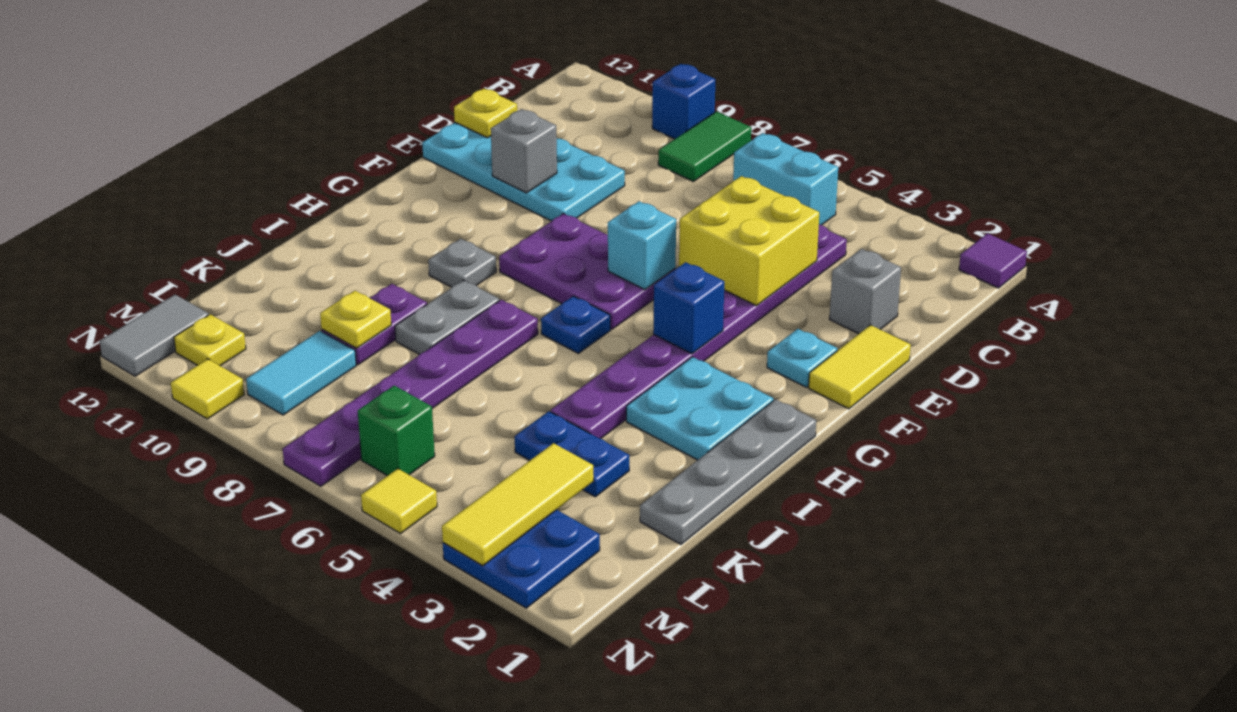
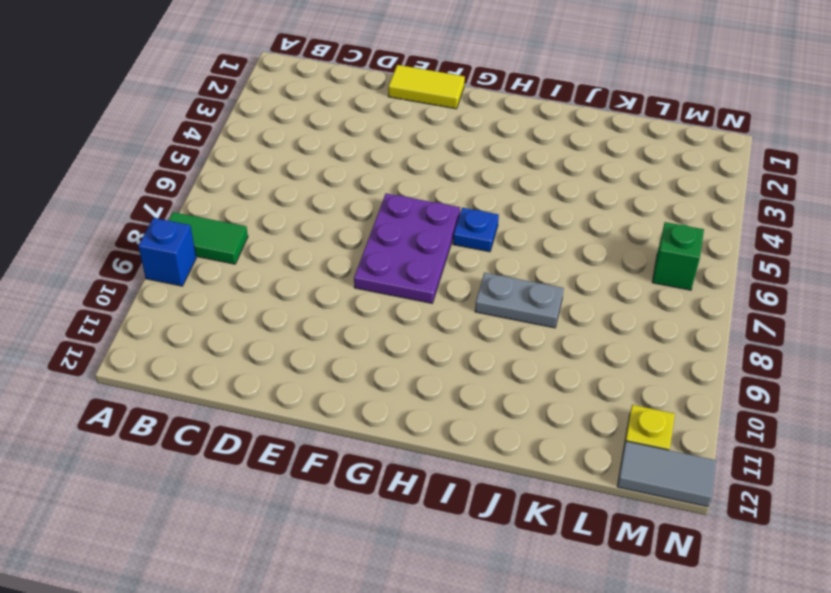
none -> purple tile A1 level 1
none -> cyan brick B5:B6 level 1
none -> purple plate C4:J4 level 1
none -> grey brick D2 level 1

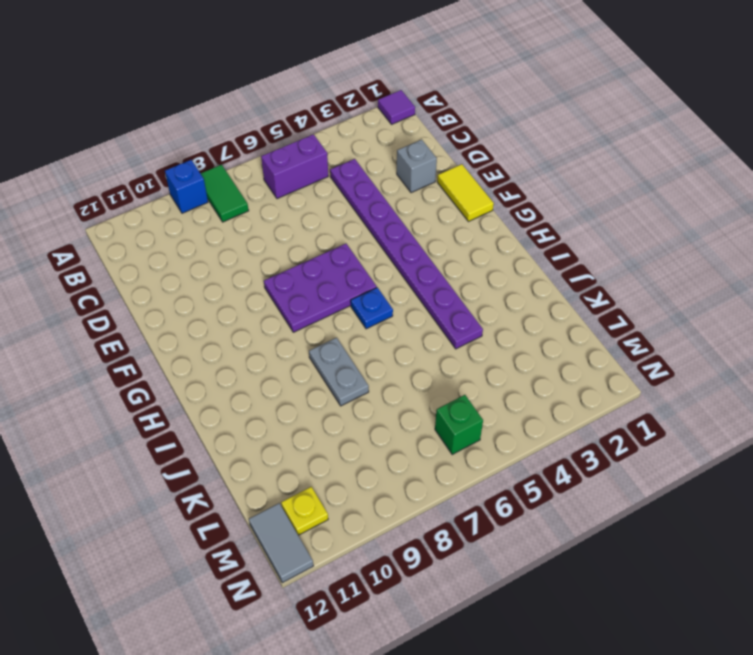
purple brick B5:B6 level 1 -> cyan brick B5:B6 level 1
none -> cyan plate D9:E12 level 1
none -> cyan plate F2 level 1
none -> grey plate H1:K1 level 1
none -> cyan plate H2:I3 level 1

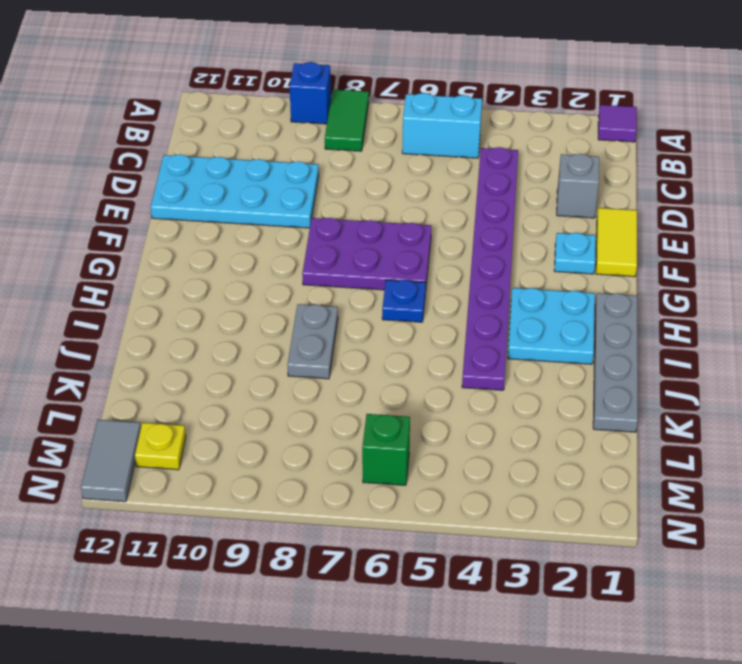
none -> grey plate H9 level 1
none -> purple plate I7:N7 level 1
none -> purple plate J9:K9 level 1
none -> blue plate K3:K4 level 1

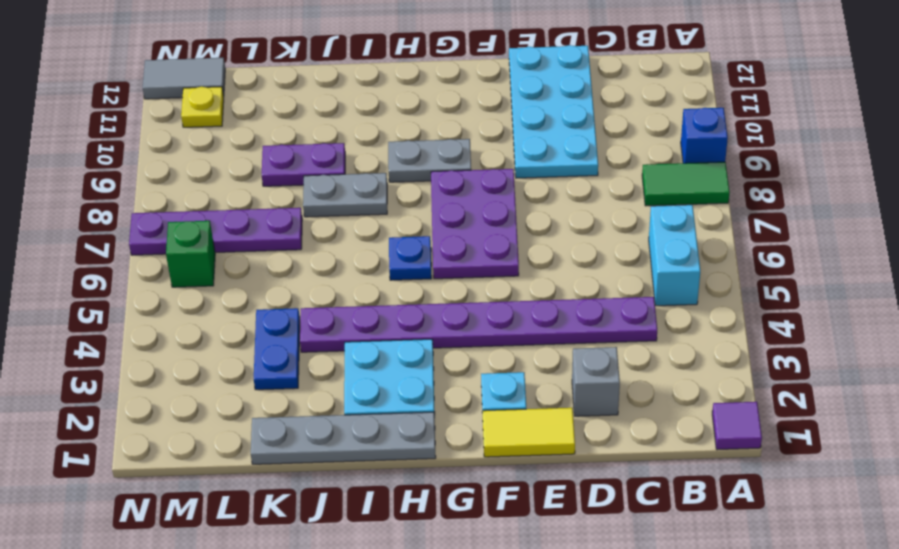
grey plate G9:H9 level 1 -> grey plate H9 level 1
purple plate K7:N7 level 1 -> purple plate I7:N7 level 1
none -> cyan tile L9:M9 level 1
none -> blue plate M2:N3 level 1
none -> yellow tile N5 level 1
none -> yellow tile N10 level 1

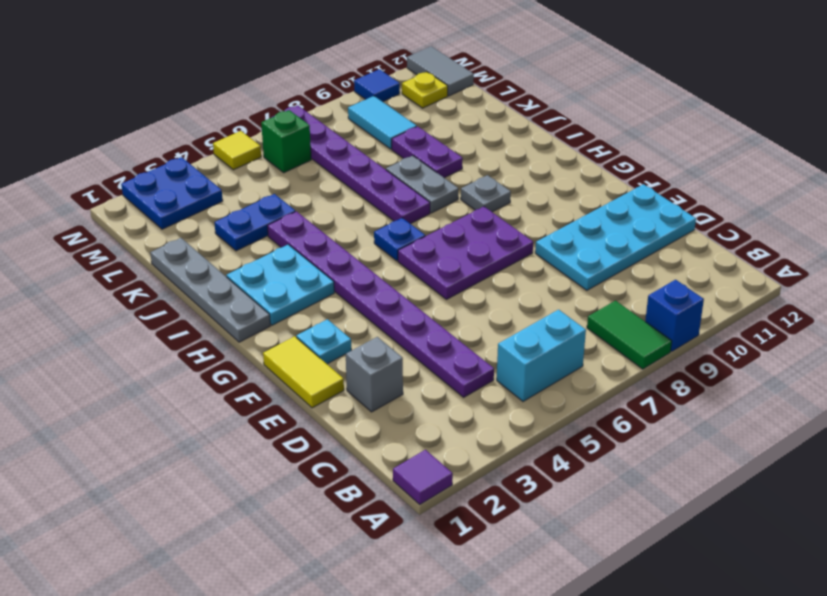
blue tile N10 level 1 -> yellow tile N10 level 1
none -> yellow brick D4:E5 level 2
none -> yellow plate D12 level 2
none -> grey brick E10 level 2
none -> cyan brick F6 level 2

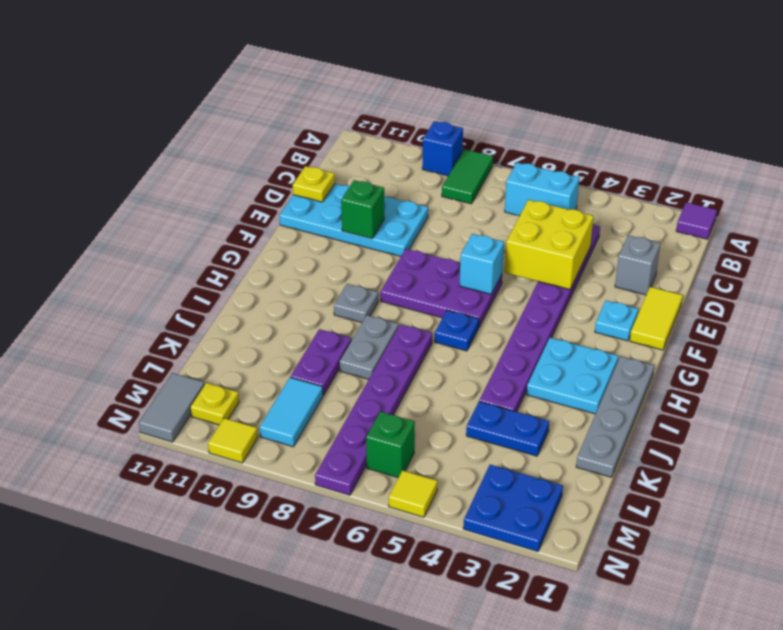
green brick E10 level 2 -> grey brick E10 level 2
none -> blue brick G4 level 2
none -> yellow plate K9 level 2
none -> yellow tile L3:N3 level 2

